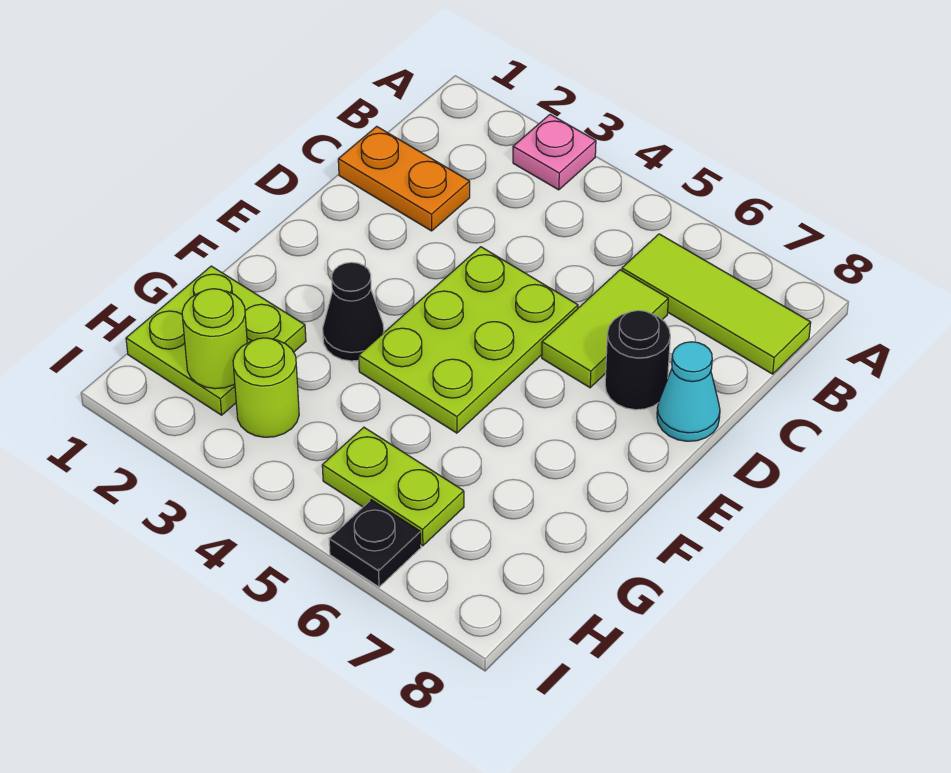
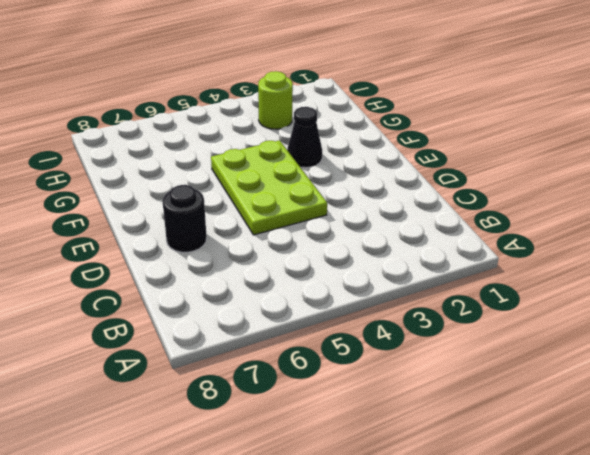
none -> pink plate A3 level 1
none -> lime tile B6:B8 level 1
none -> orange plate C1:C2 level 1

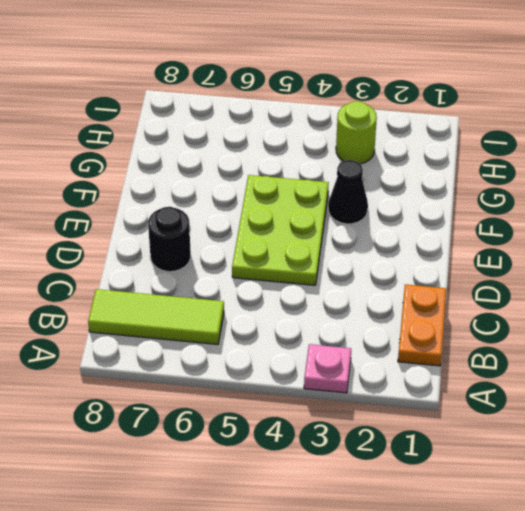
orange plate B1:C1 level 1 -> orange plate C1:C2 level 1
none -> lime tile C6:D6 level 1
none -> cyan cone D8 level 1
none -> lime plate G1:H2 level 1

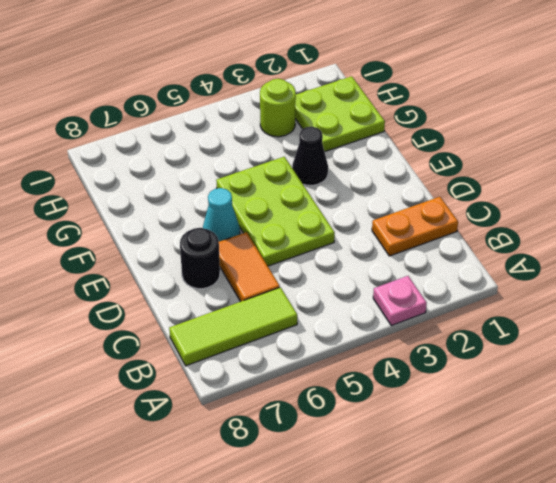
orange tile C6:D6 level 1 -> lime tile C6:D6 level 1
cyan cone E6 level 1 -> cyan cone D8 level 1
none -> lime plate H5:H6 level 1
none -> black plate I6 level 1
none -> lime round brick H2 level 2

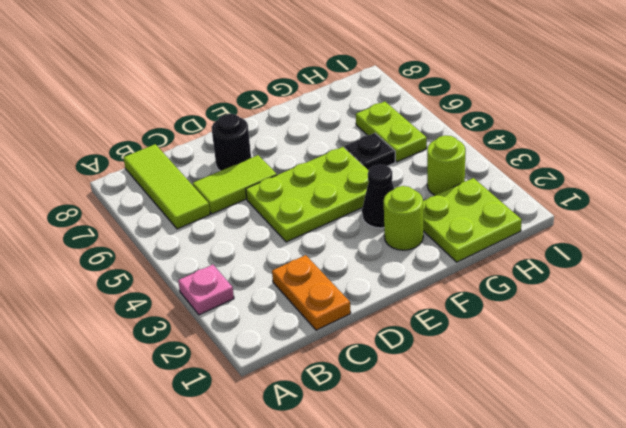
lime round brick F2 level 1 -> lime round brick H2 level 2
black plate G5 level 1 -> black plate I6 level 1
none -> cyan cone D8 level 1

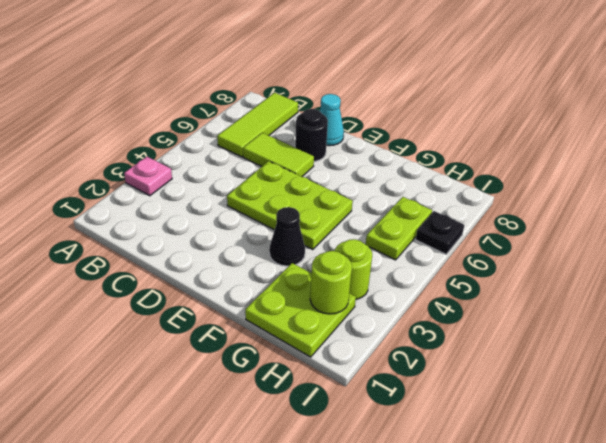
none -> orange plate C1:C2 level 1

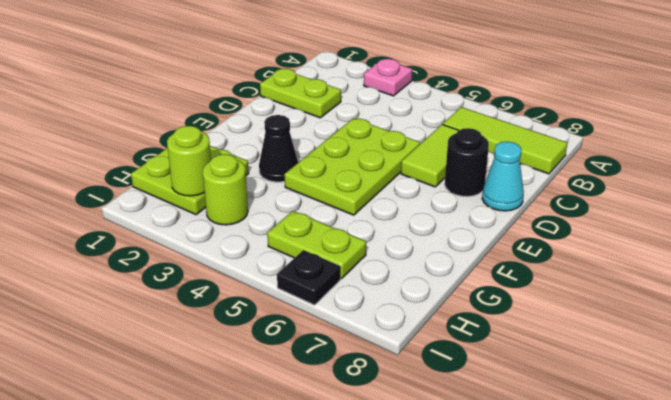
lime plate C1:C2 level 1 -> orange plate C1:C2 level 1

